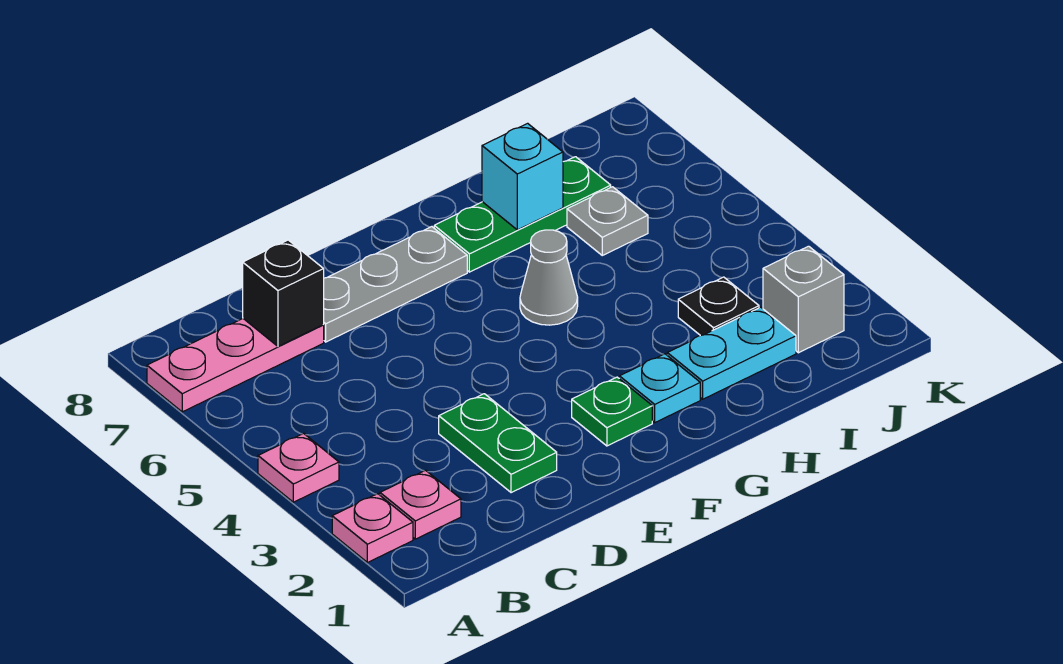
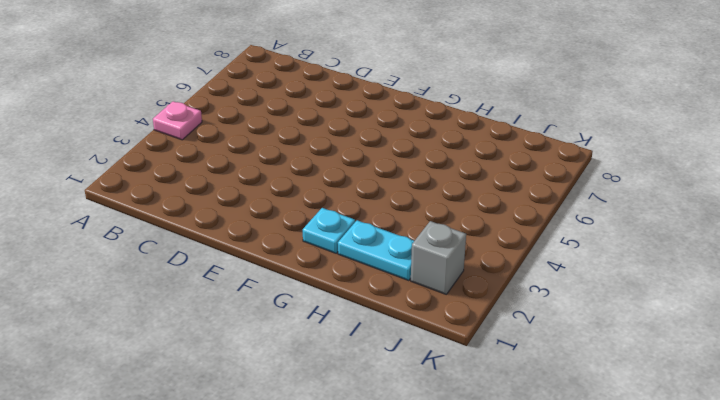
none -> pink plate A2 level 1
none -> pink plate A7:C7 level 1
none -> pink plate B2 level 1

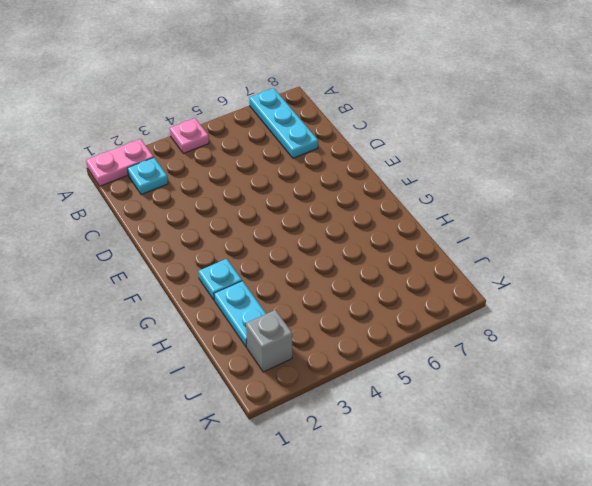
pink plate A1:A2 level 1 -> pink plate A2 level 1
cyan plate A7:C7 level 1 -> pink plate A7:C7 level 1
cyan plate B2 level 1 -> pink plate B2 level 1
none -> green plate D2:D3 level 1
none -> grey plate D7:F7 level 1
none -> green plate F2 level 1

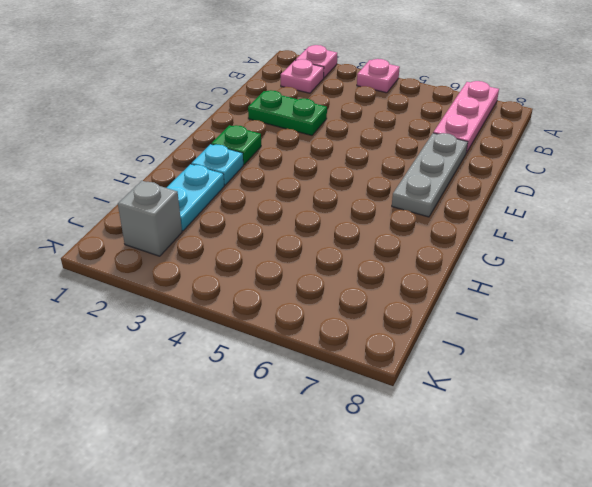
none -> grey cone G5 level 1
none -> green plate G7:I7 level 1
none -> black plate I3 level 1

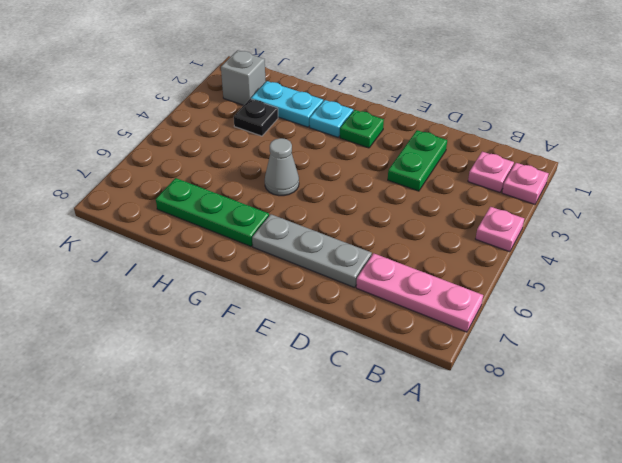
none -> grey plate I6 level 1
none -> black brick C7 level 2
none -> cyan brick H7 level 2

